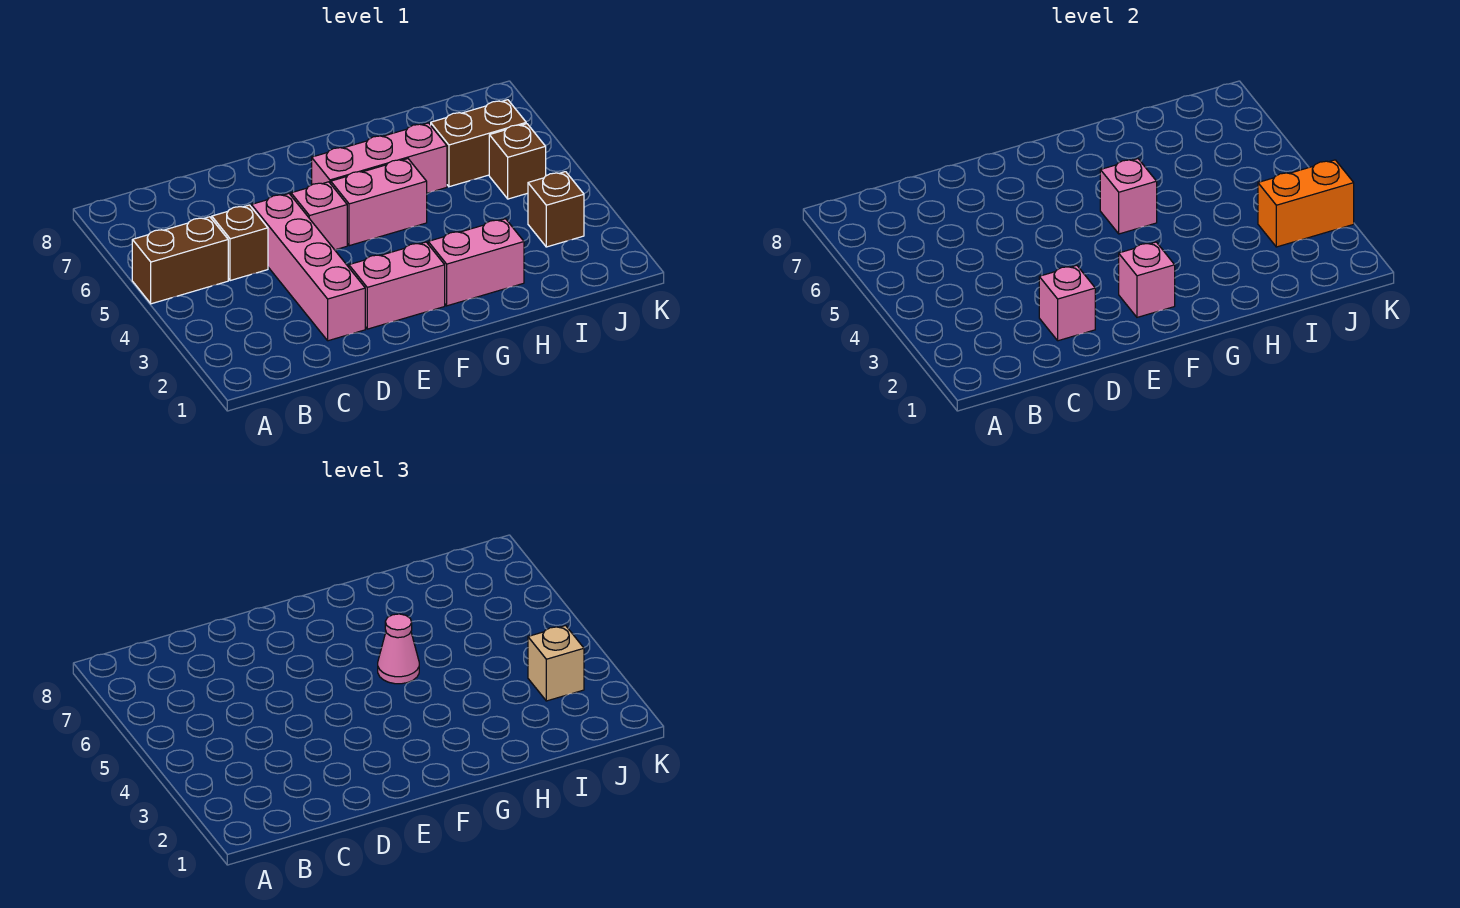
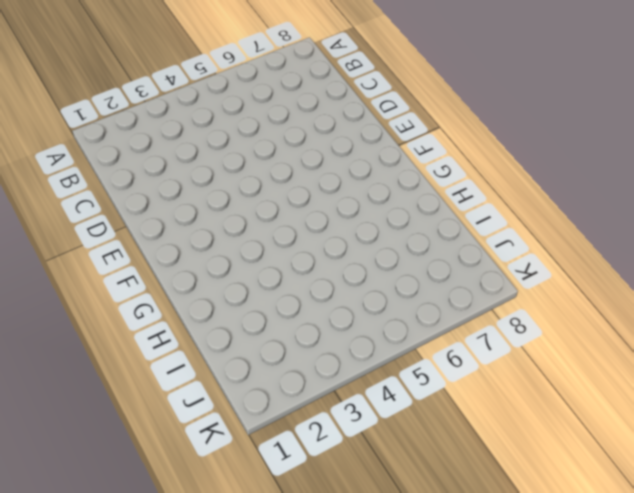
none -> brown brick A5:B5 level 1
none -> brown brick C5 level 1
none -> pink brick D2:D5 level 1

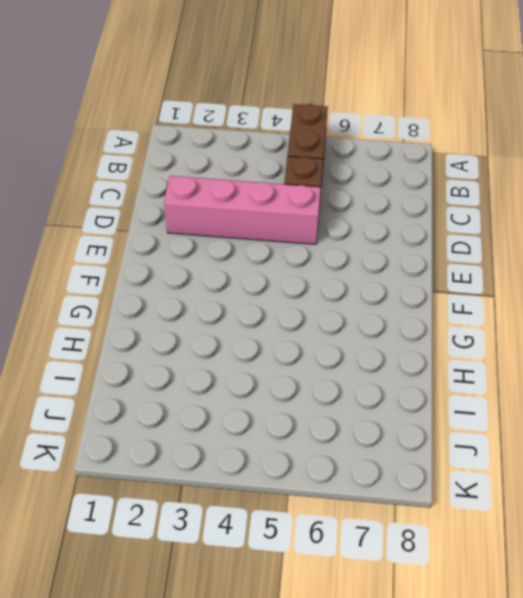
none -> pink brick E2:F2 level 1
none -> pink brick E5 level 1
none -> pink brick F5:G5 level 1

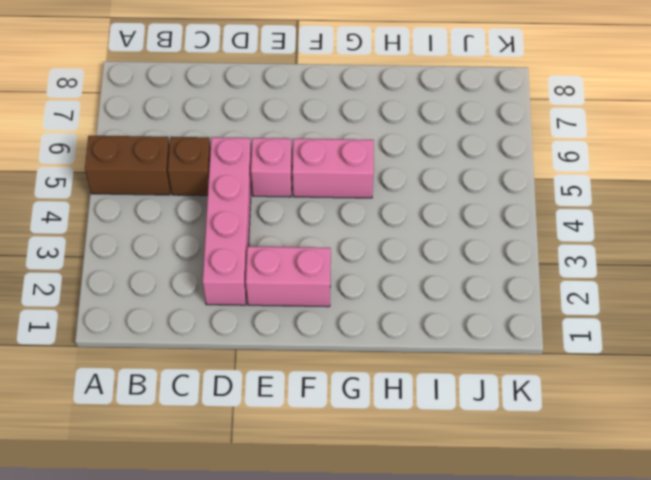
none -> pink brick F6:H6 level 1
none -> pink brick G2:H2 level 1
none -> brown brick I6:J6 level 1

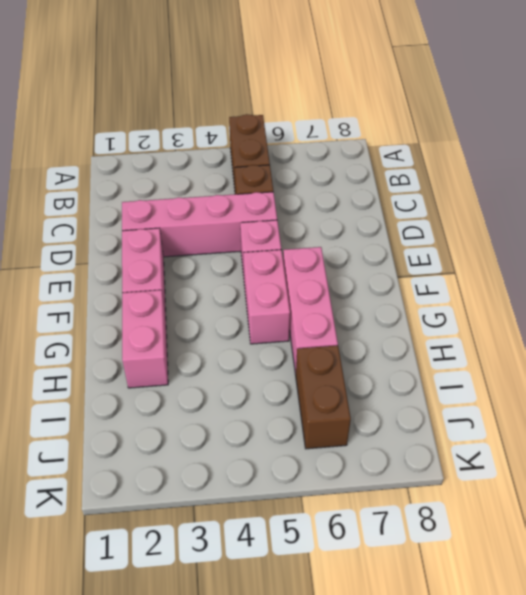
none -> brown brick J3 level 1
none -> brown brick J5 level 1
none -> pink brick D2 level 2

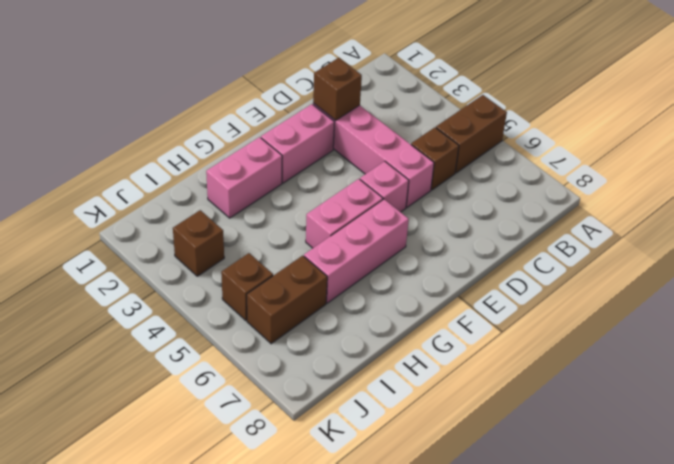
brown brick D2 level 2 -> pink brick D2 level 2
none -> pink brick F2 level 2
none -> pink brick G5 level 2
none -> orange brick J3:K3 level 2

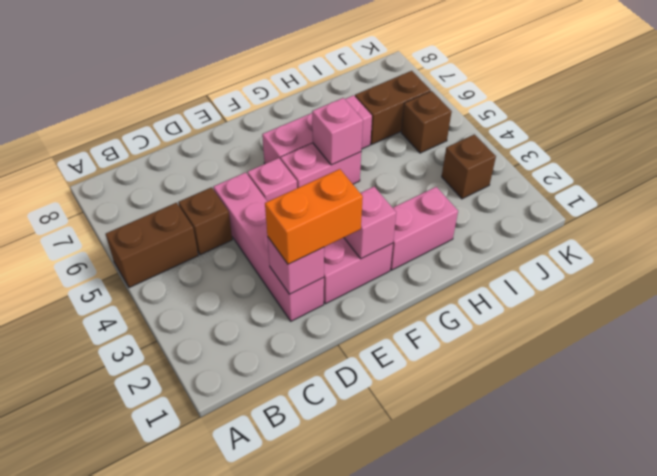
orange brick D2:E2 level 3 -> orange brick J3:K3 level 2
none -> pink cone G5 level 3
none -> tan brick J3 level 3

